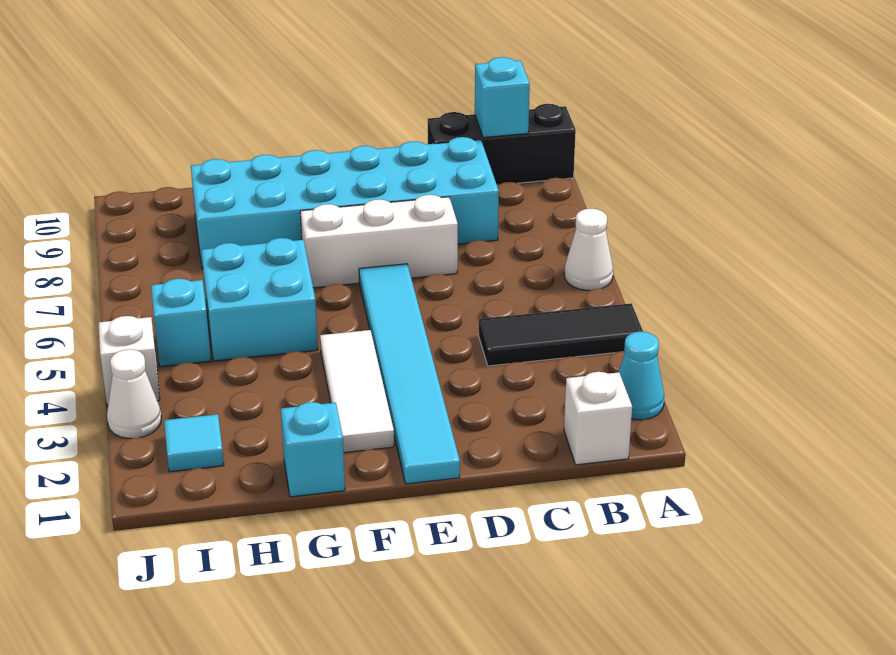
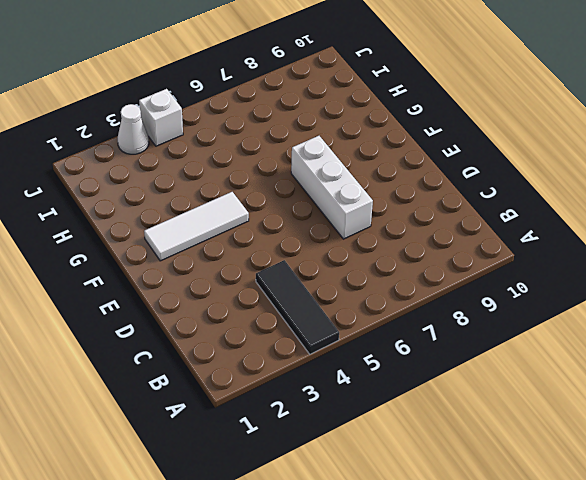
none -> cyan cone A2 level 1
none -> white cone A6 level 1
none -> black brick A10:C10 level 1

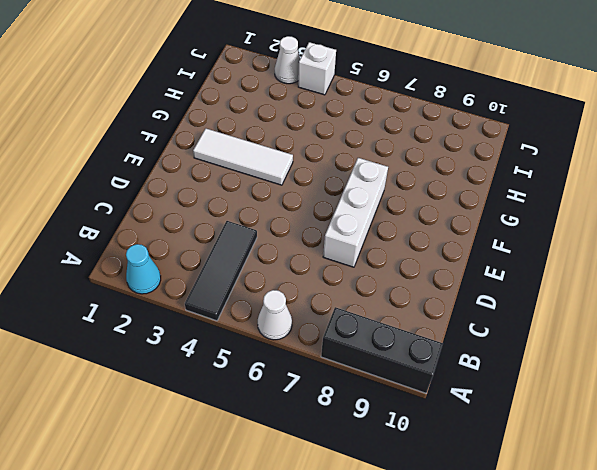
black brick A8:A10 level 1 -> black brick A10:C10 level 1
none -> white brick B1 level 1
none -> cyan brick C8:H9 level 1
none -> cyan tile E1:E6 level 1

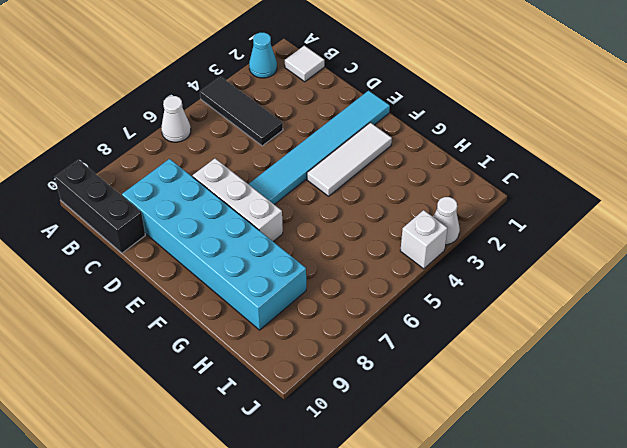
white tile B1 level 1 -> white brick B1 level 1
none -> cyan brick G1 level 1
none -> cyan brick G5:H6 level 1
none -> cyan tile I2 level 1

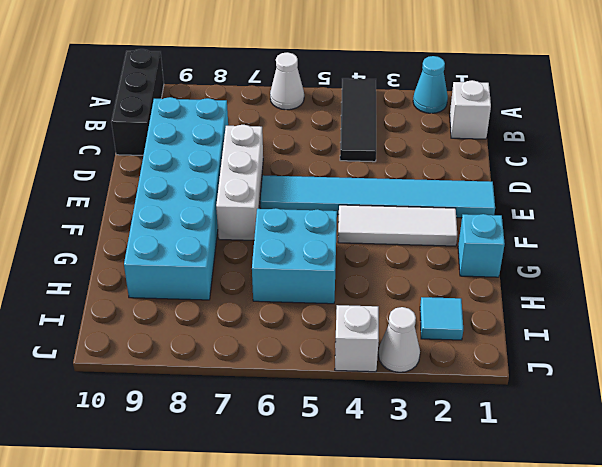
none -> cyan brick I5 level 1
none -> cyan brick B10 level 2

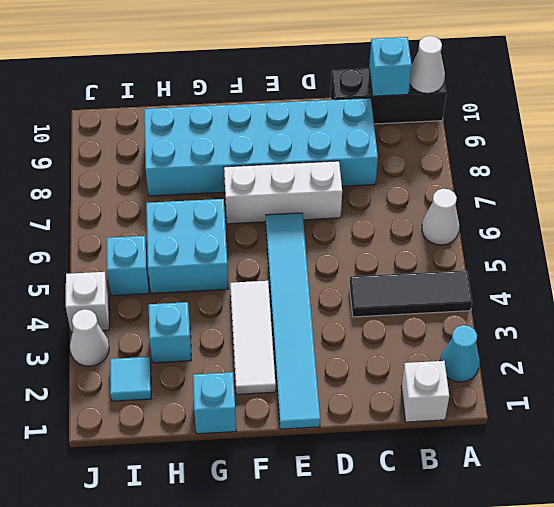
white cone A10 level 2 -> none
cyan brick H3 level 1 -> none

